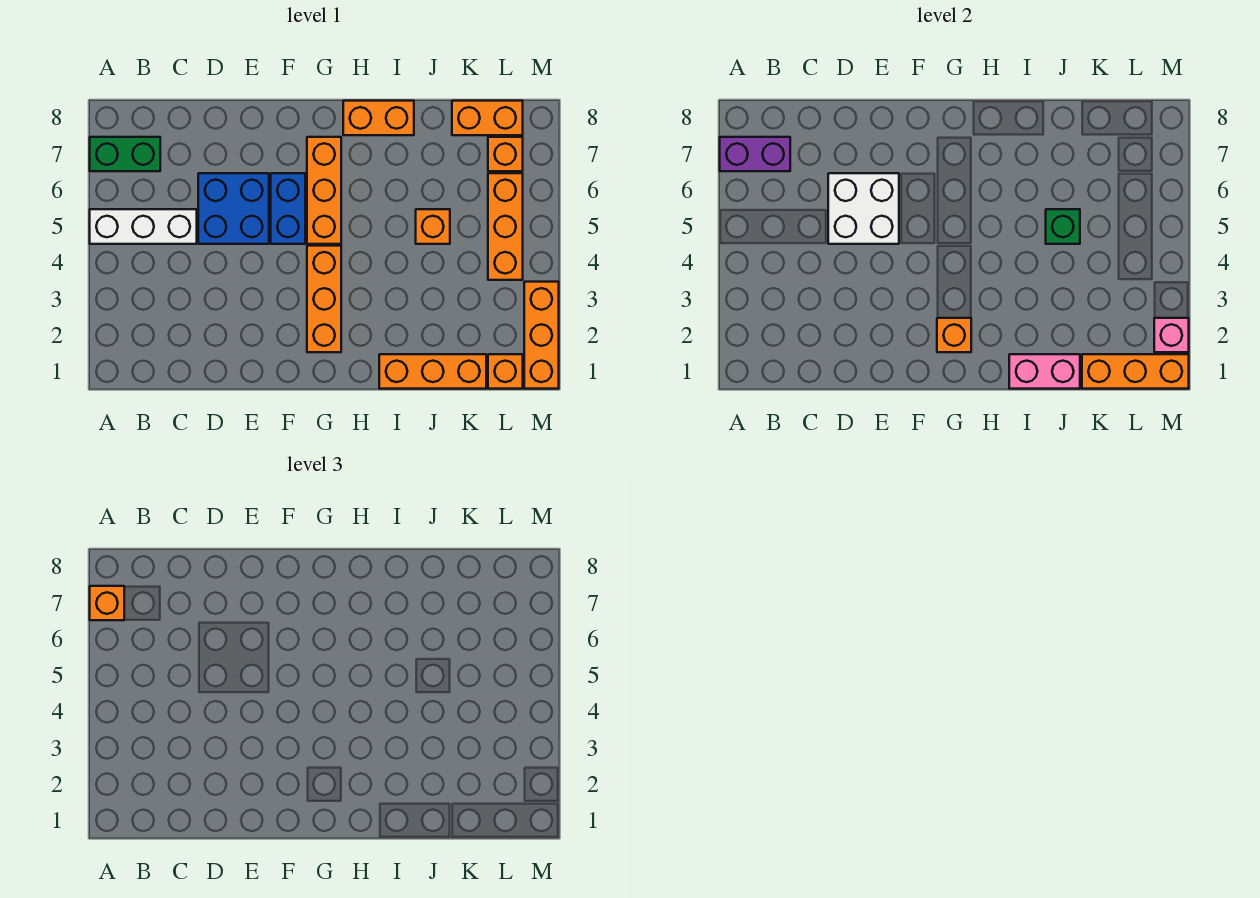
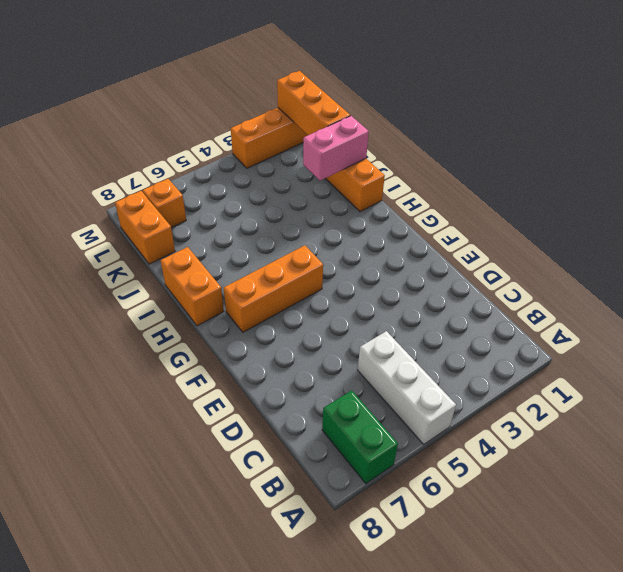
pink brick J1:J2 level 2 -> pink brick I1:J1 level 2
none -> blue brick D5:E6 level 1
none -> blue brick F5:F6 level 1
none -> orange brick G2:G4 level 1

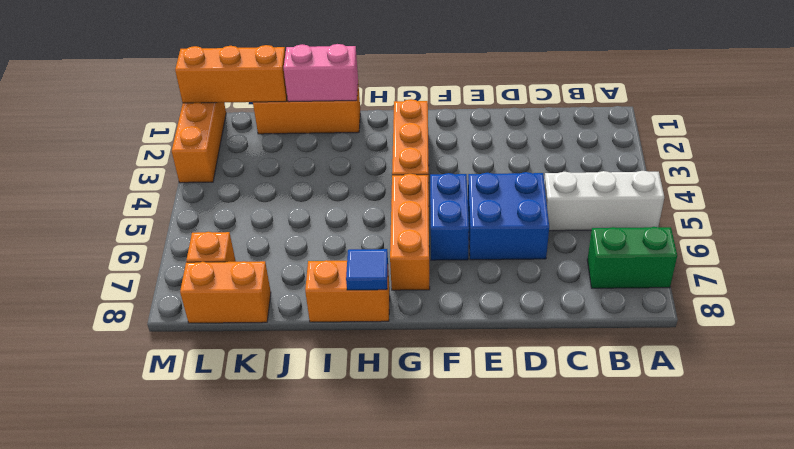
blue tile H8 level 2 -> none
none -> orange brick J5 level 1
none -> orange brick L1 level 1
none -> orange brick L4:L6 level 1

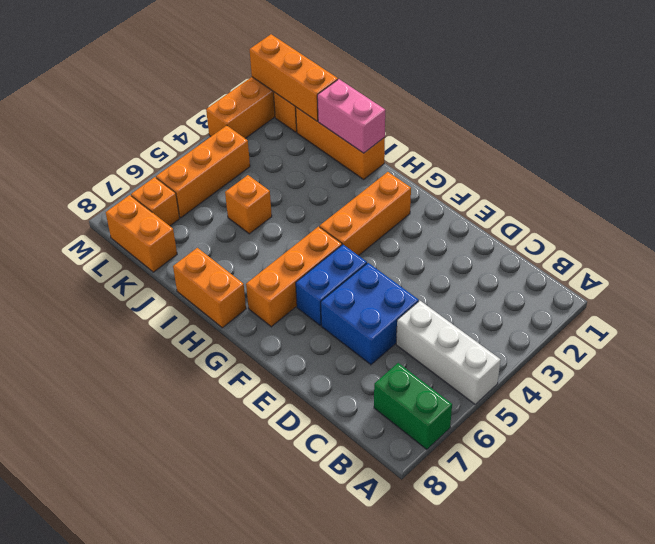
none -> purple brick A7:B7 level 2
none -> white brick D5:E6 level 2
none -> orange brick G2 level 2

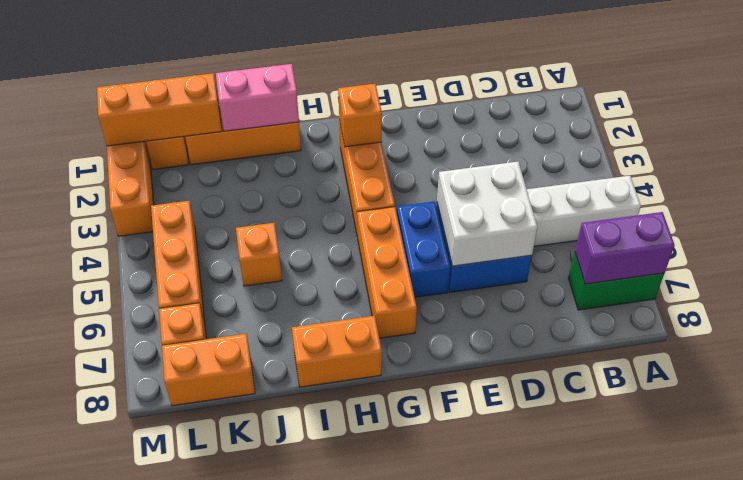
none -> green brick J5 level 2
none -> pink brick M2 level 2
none -> orange brick A7 level 3

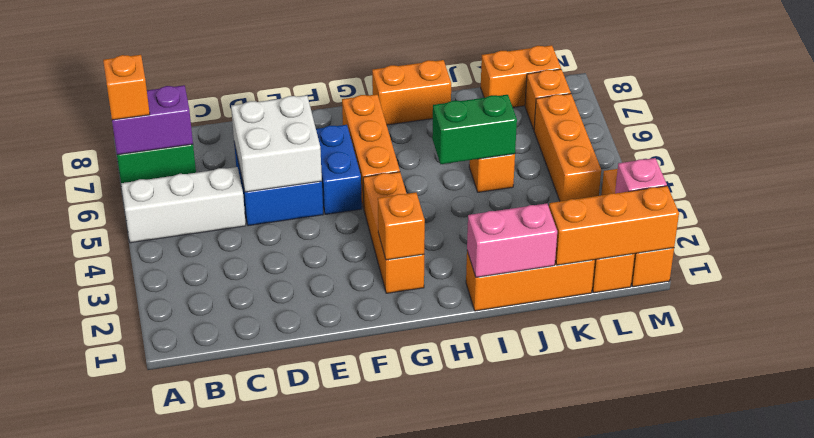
green brick I5:J5 level 2 -> green brick J5 level 2

